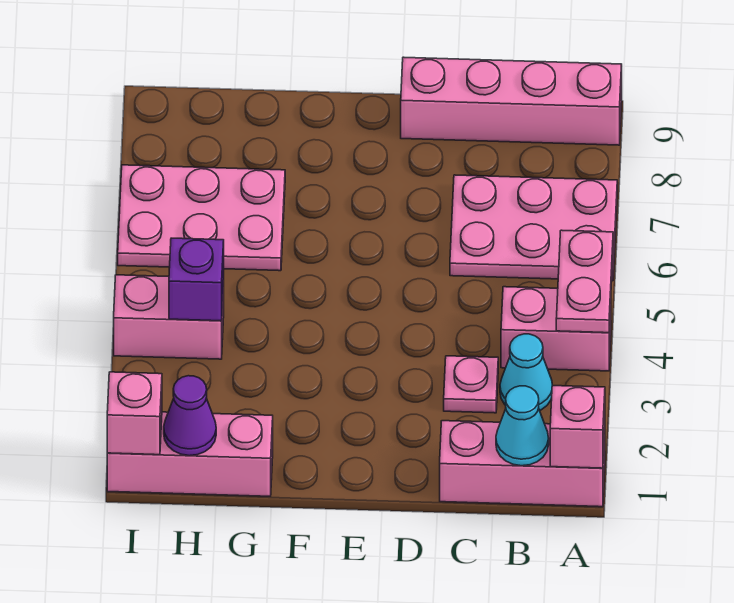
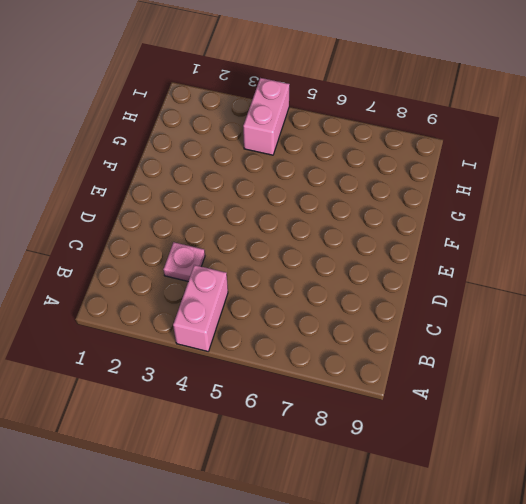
none -> pink brick A1:C1 level 1
none -> pink plate A6:C7 level 1
none -> pink brick A9:D9 level 1

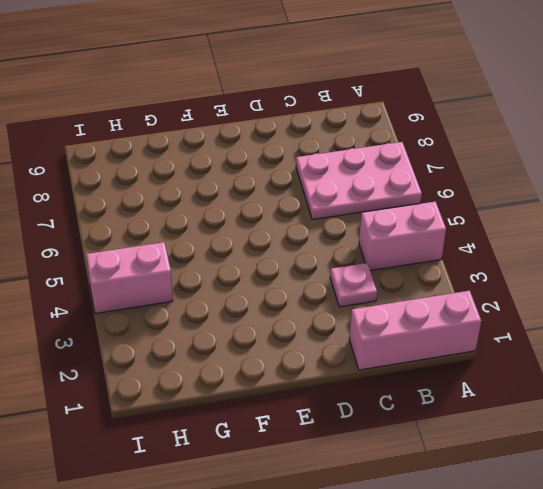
none -> pink brick A9:D9 level 1
none -> cyan cone B3 level 1
none -> pink brick G1:I1 level 1

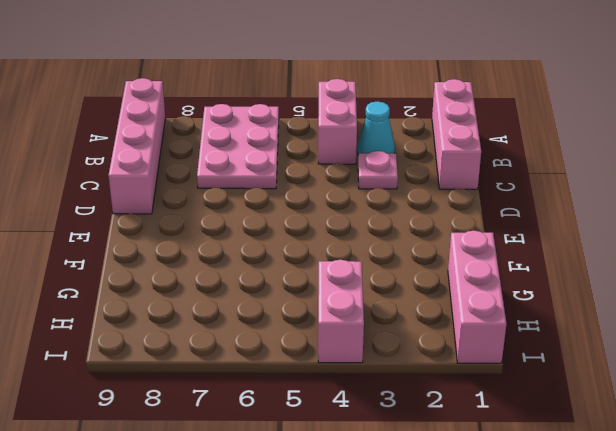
none -> pink plate G6:I7 level 1
none -> pink brick A1 level 2
none -> pink plate A4:A5 level 2

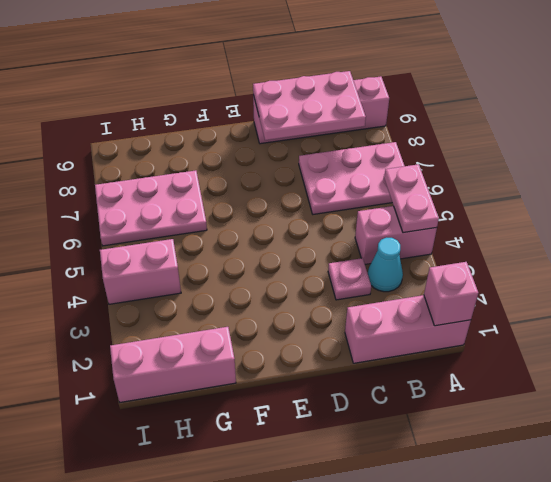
pink plate B8:D9 level 2 -> none
none -> cyan cone B1 level 2
none -> purple cone H1 level 2
none -> purple brick H4 level 2

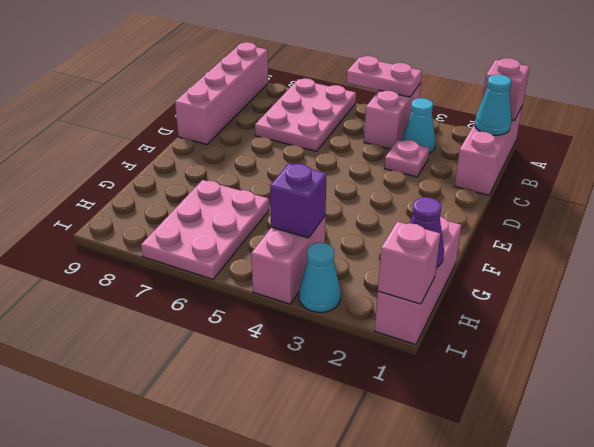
cyan cone I3 level 1 -> none

